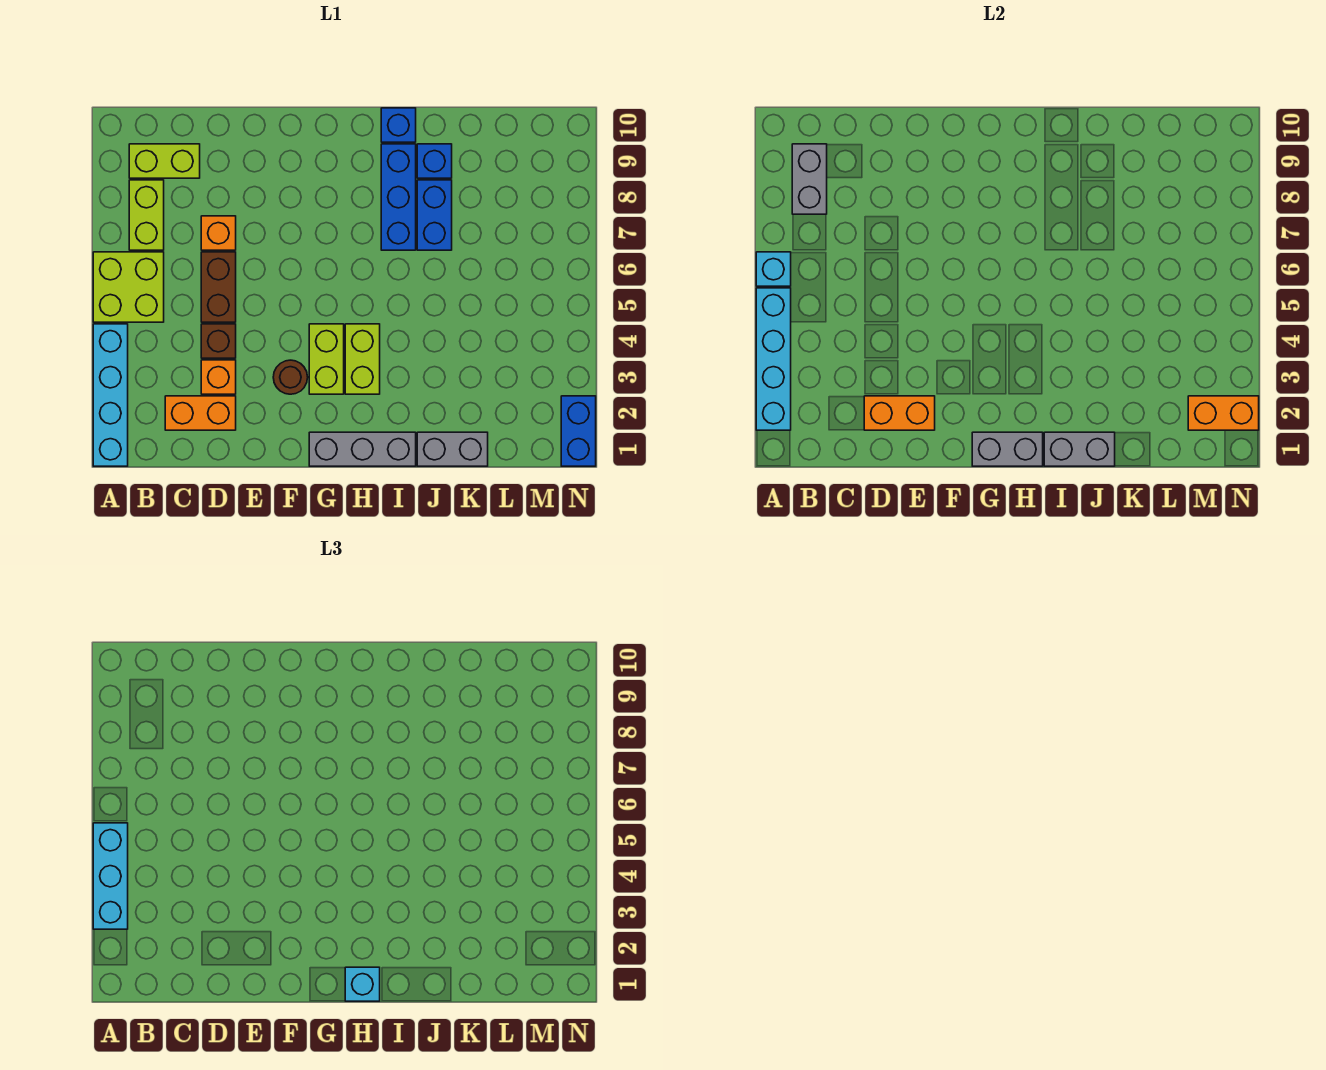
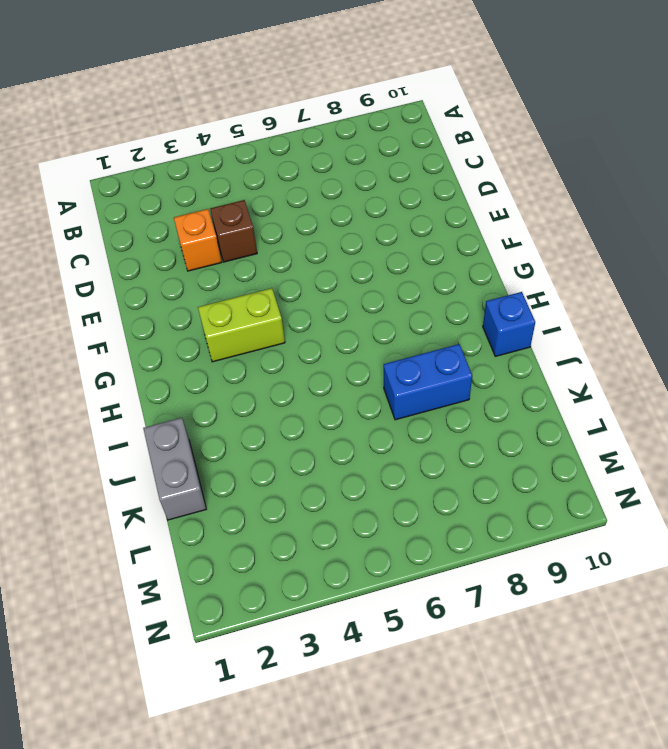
none -> cyan brick A1:A4 level 1
none -> lime brick A5:B6 level 1
none -> lime brick B7:B8 level 1

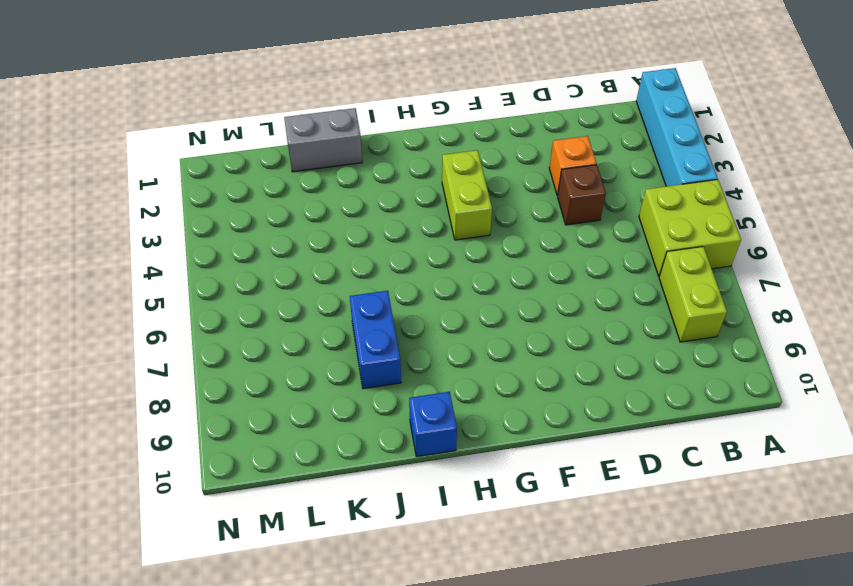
none -> lime brick B9:C9 level 1
none -> orange brick C2:D2 level 1
none -> brown brick D5:D6 level 1

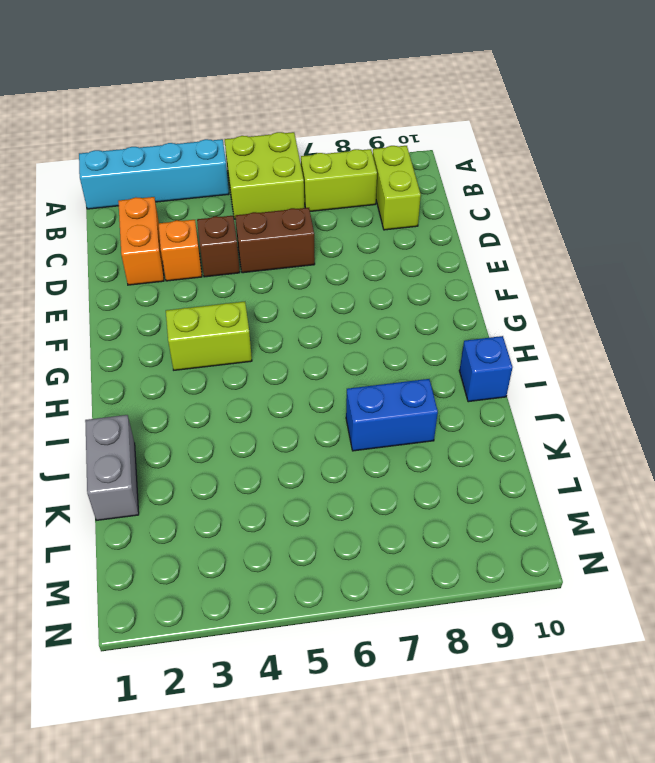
none -> orange brick D7 level 1
none -> brown round brick F3 level 1
none -> grey brick G1:I1 level 1

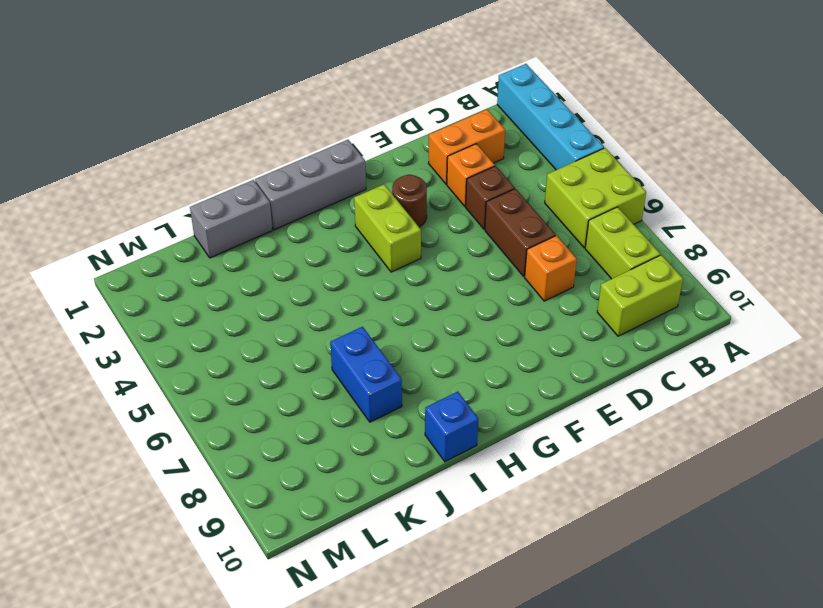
none -> lime brick H3:H4 level 1
none -> blue brick I7:I9 level 1
none -> blue brick J9 level 1

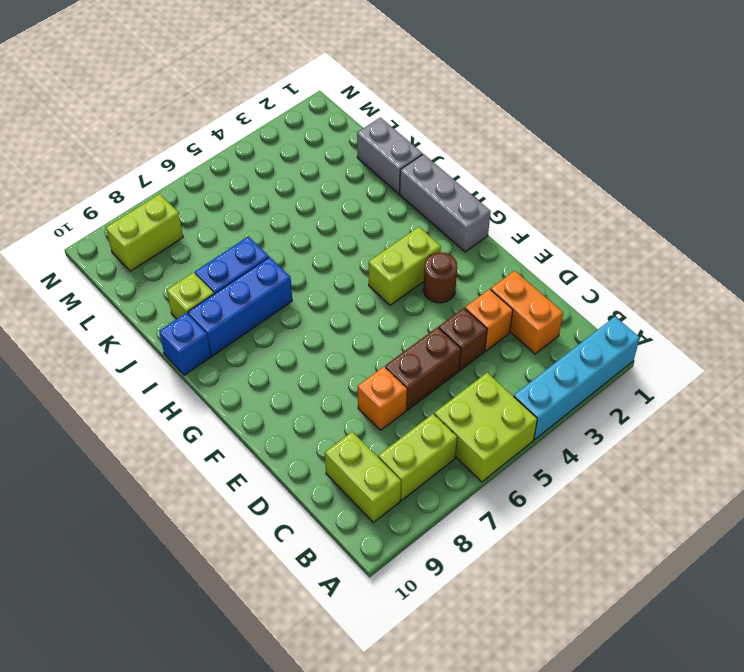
lime brick J9 level 1 -> blue brick J9 level 1
lime brick M8:M9 level 1 -> lime brick H3:H4 level 1
none -> blue brick N1:N2 level 1
none -> cyan brick A2:A5 level 2
none -> cyan brick A6 level 2

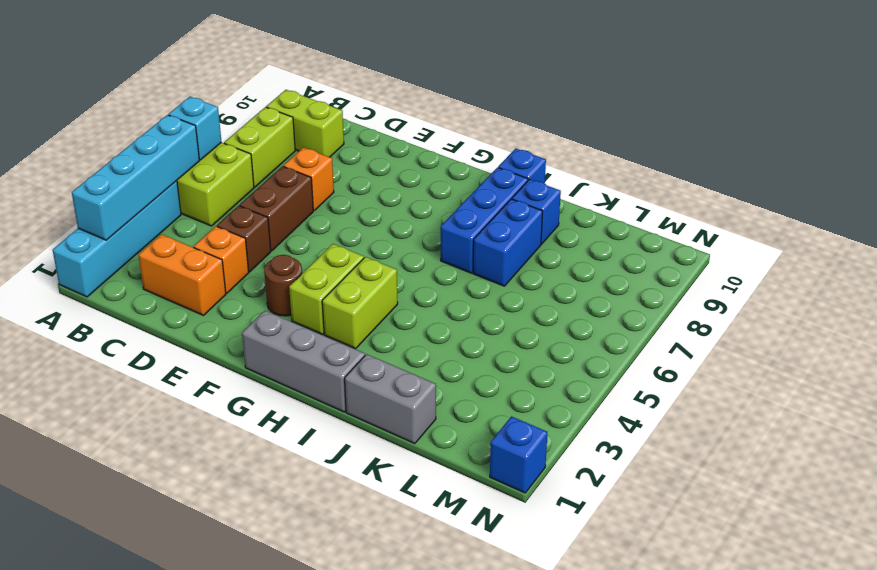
blue brick N1 level 1 -> blue brick N1:N2 level 1
none -> grey brick B8:B9 level 2
none -> orange brick D2:E2 level 2
none -> grey brick G1:H1 level 2

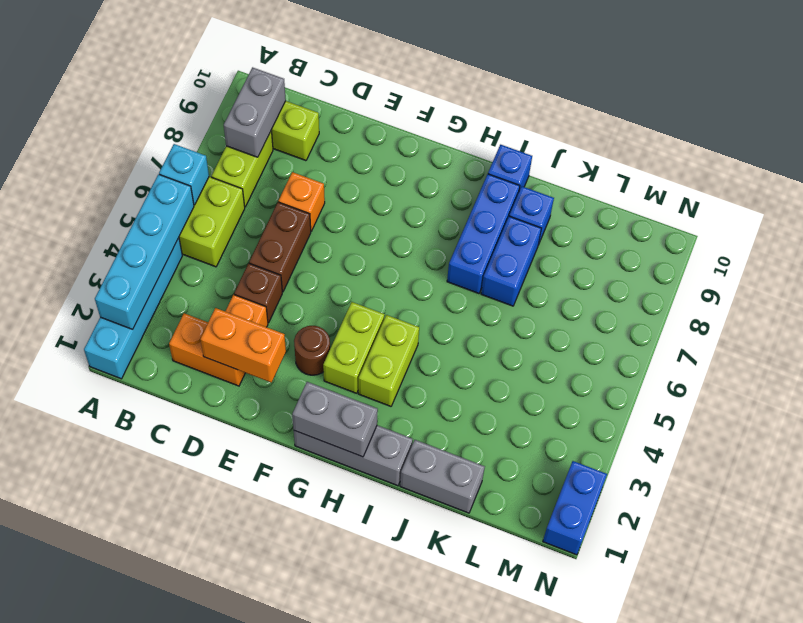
none -> grey brick I1:J1 level 2
none -> orange brick M2:N2 level 2
none -> cyan brick A3:A5 level 3

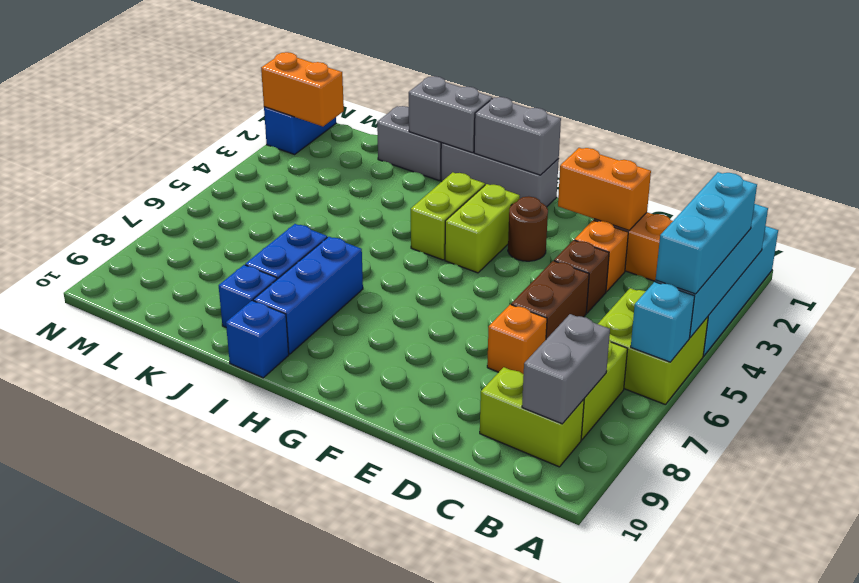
none -> cyan brick H1 level 3

